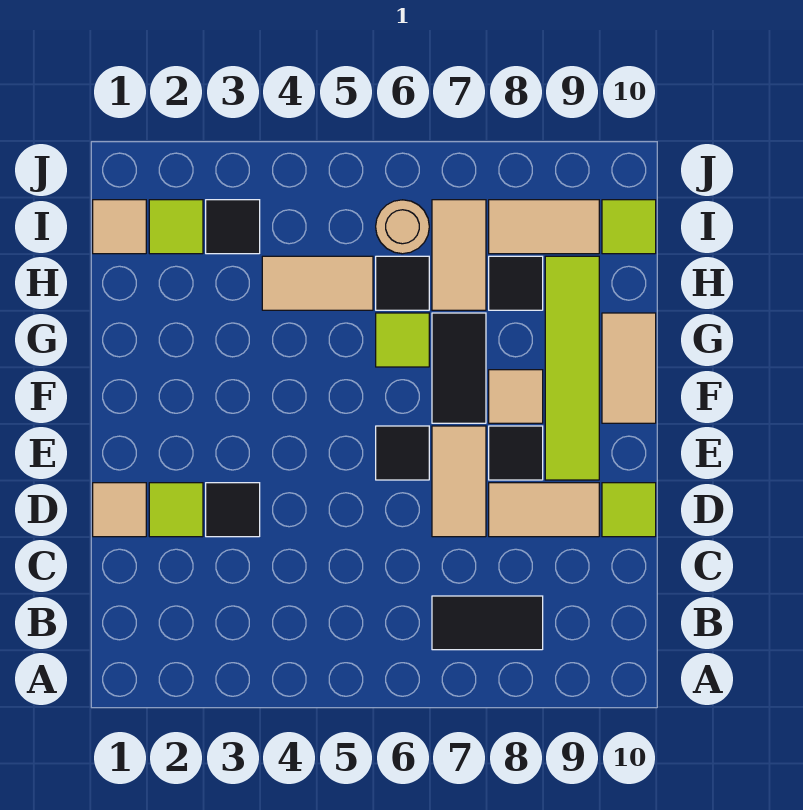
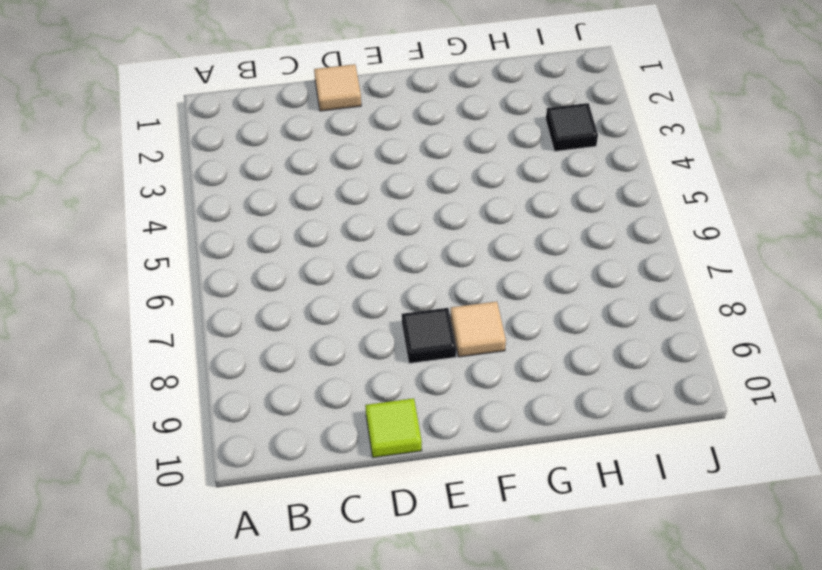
none -> black tile B7:B8 level 1
none -> lime tile D2 level 1
none -> black tile D3 level 1

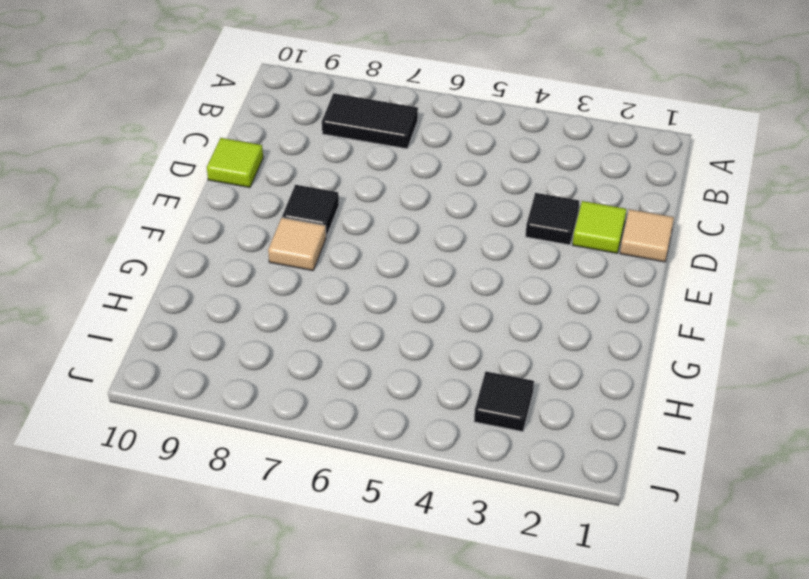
none -> tan tile D7:E7 level 1
none -> tan tile D8:D9 level 1
none -> black tile E6 level 1

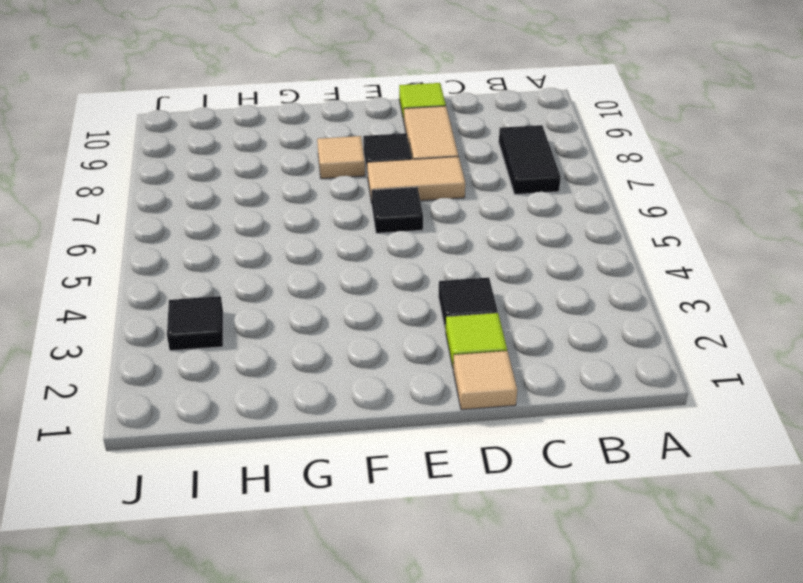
none -> lime tile E9:H9 level 1
none -> black tile F7:G7 level 1
none -> tan tile F10:G10 level 1

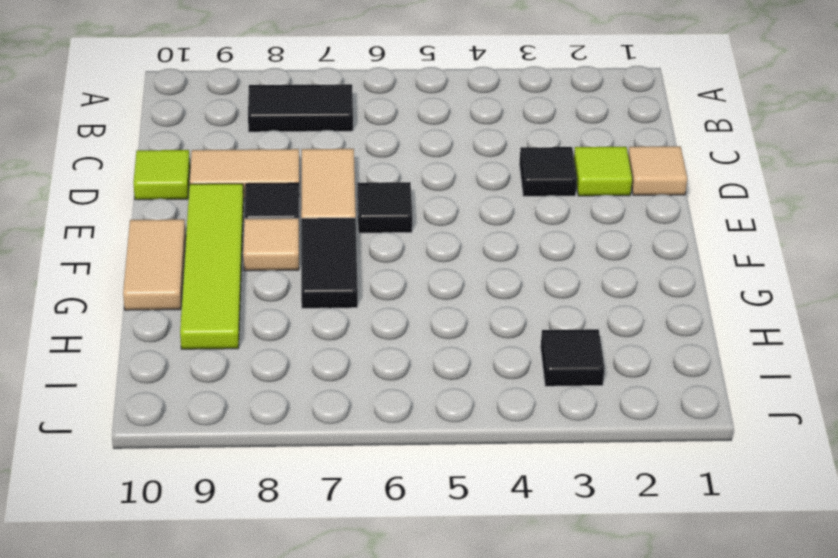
none -> lime tile G6 level 1
none -> tan tile H4:H5 level 1
none -> black tile H6 level 1

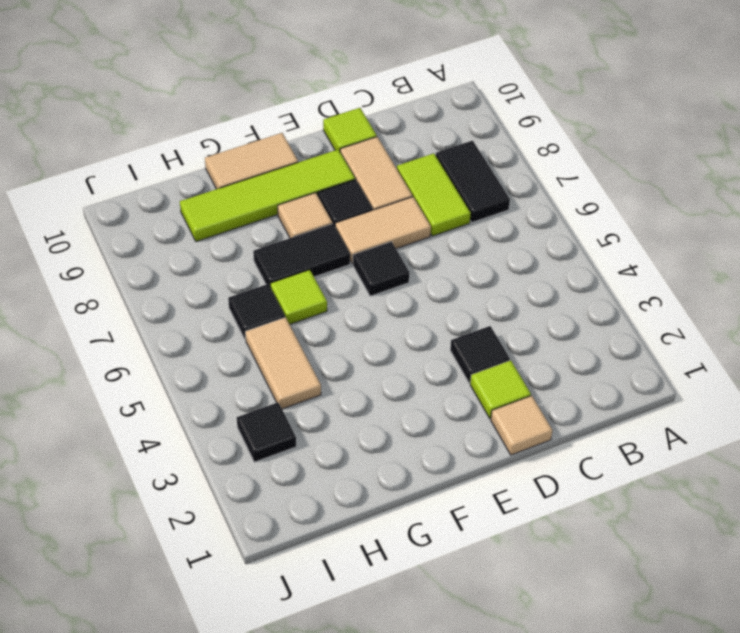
lime tile C7:C8 level 1 -> none
none -> tan tile H7:I7 level 1
none -> black tile H8 level 1
none -> tan tile I1 level 1

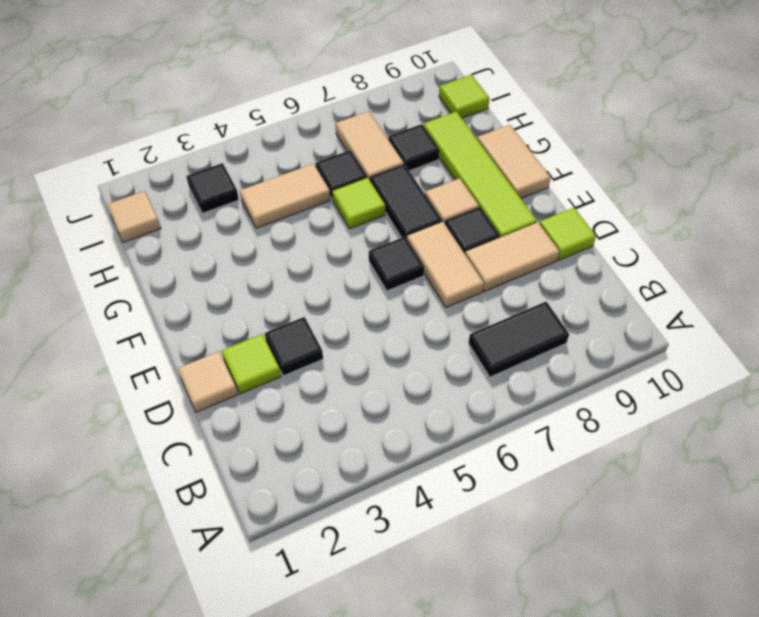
none -> lime tile I2 level 1
none -> tan round brick I6 level 1
none -> tan tile I8:I9 level 1

